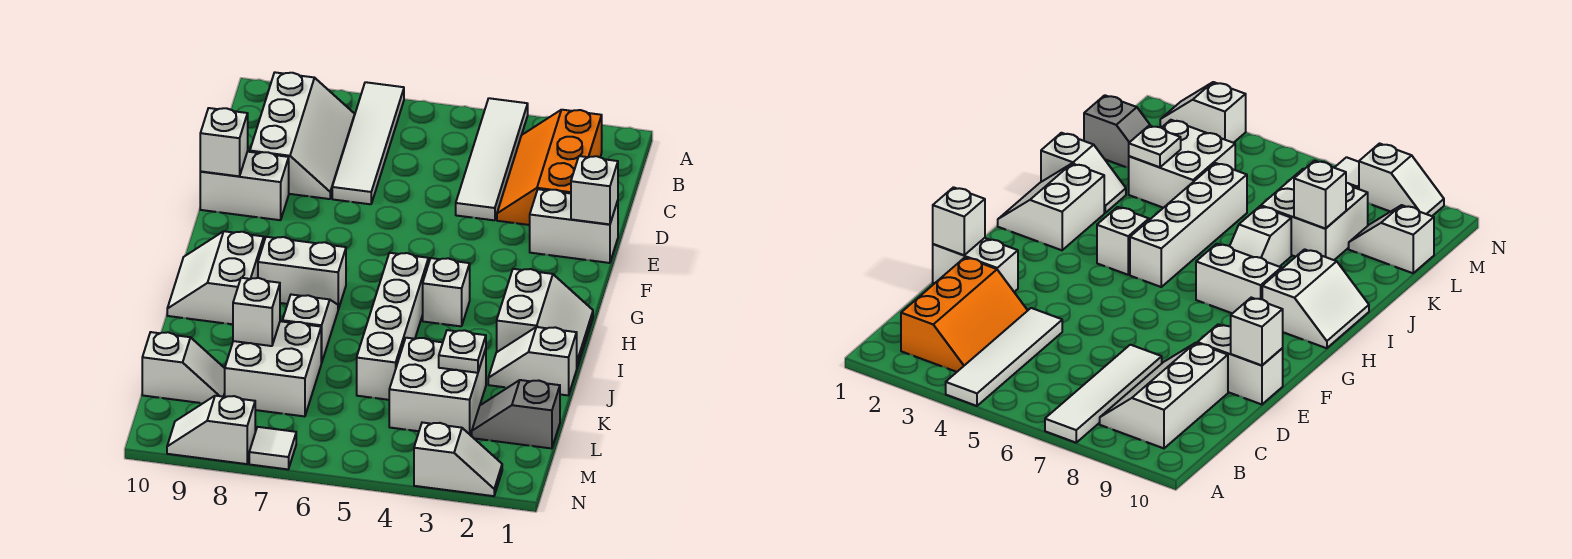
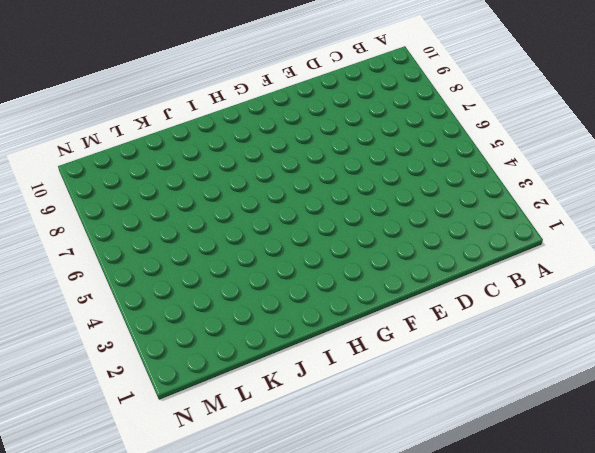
none -> white tile A4:D4 level 1
none -> white tile A7:D7 level 1
none -> orange slope B2:D3 level 1 top 2

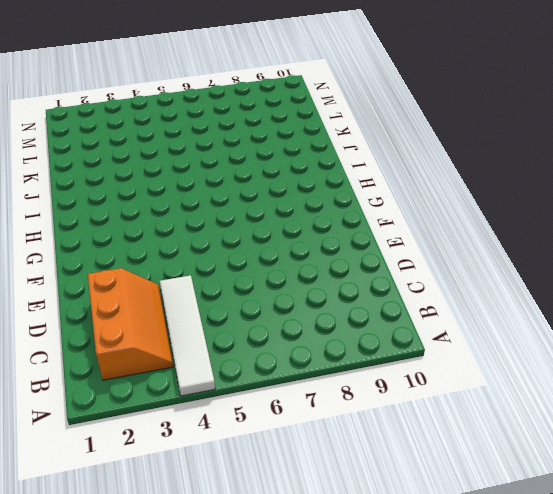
none -> white tile A7:D7 level 1
none -> white slope B8:D9 level 1 top 9
none -> white brick E1:E2 level 1

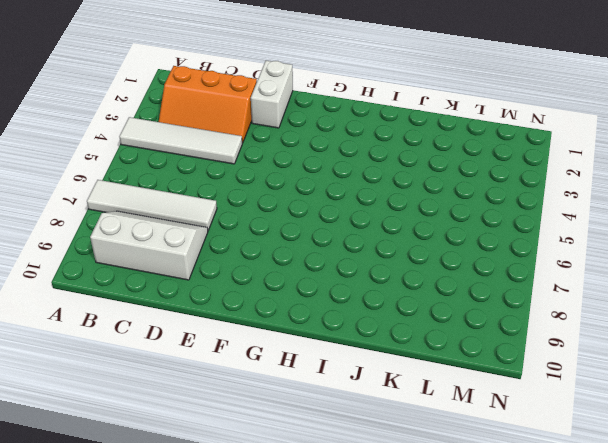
none -> white brick E9:E10 level 1
none -> white slope H1:I2 level 1 top 2
none -> white brick H4 level 1

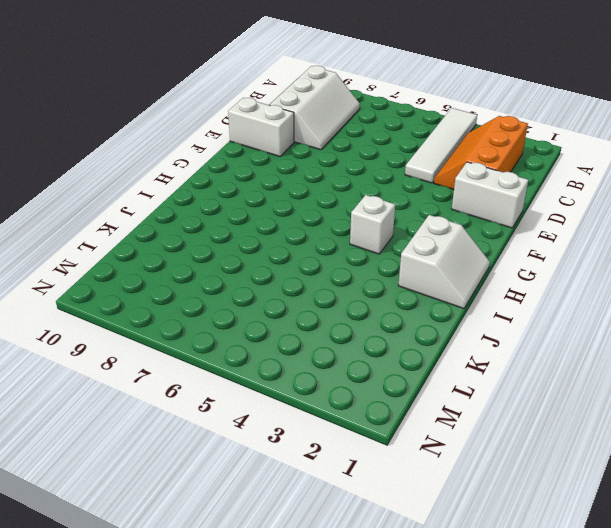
none -> white tile A7:D7 level 1
none -> white brick H5:K5 level 1
none -> white brick H7:H8 level 1

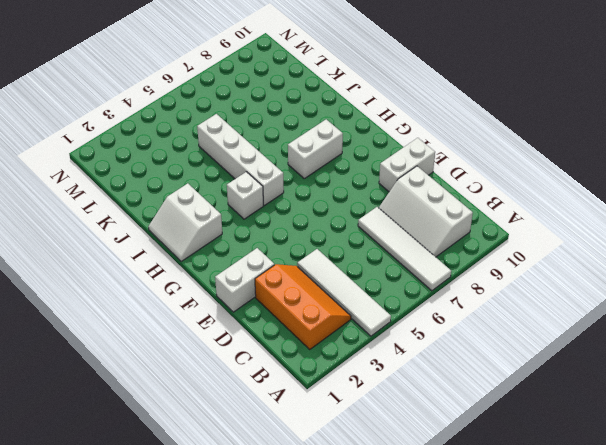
none -> white slope H9:I10 level 1 top 9
none -> white slope I7:J7 level 1 top J
none -> white slope J1:J2 level 1 top 1

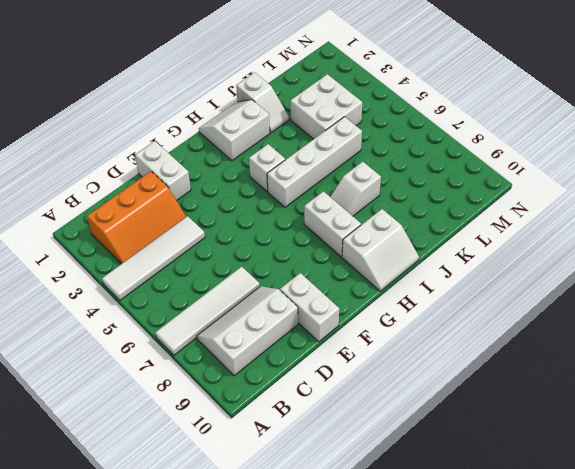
none -> white brick K7:L8 level 1
none -> grey slope L1:L2 level 1 top 1
none -> white slope L9:L10 level 1 top 10

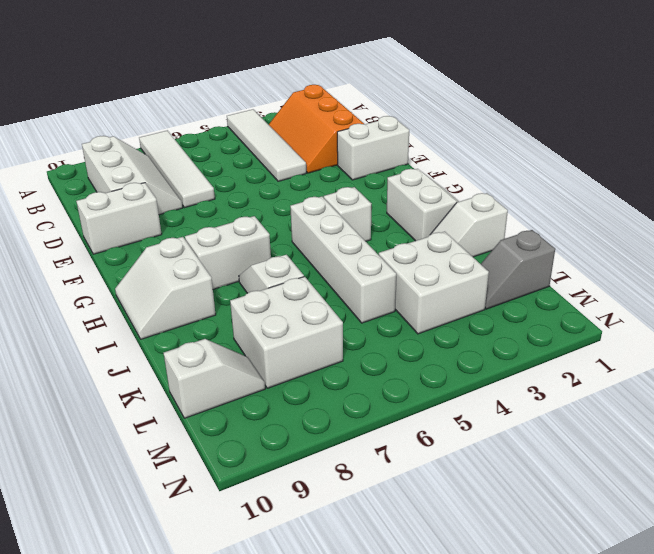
none -> white slope N2:N3 level 1 top 3
none -> white tile N7 level 1
none -> white slope N8:N9 level 1 top 8

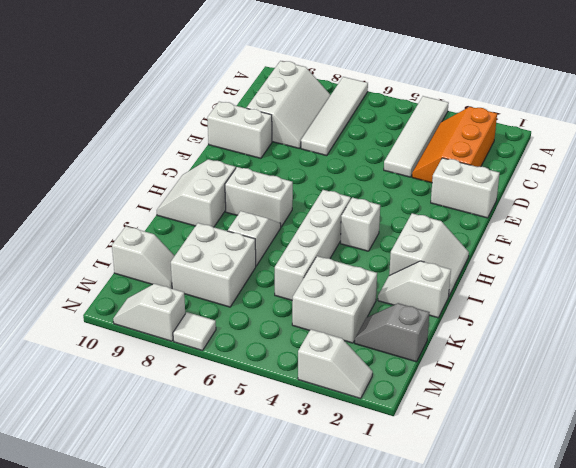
none -> white brick E1 level 2
none -> white brick E10 level 2
none -> white plate K3 level 2

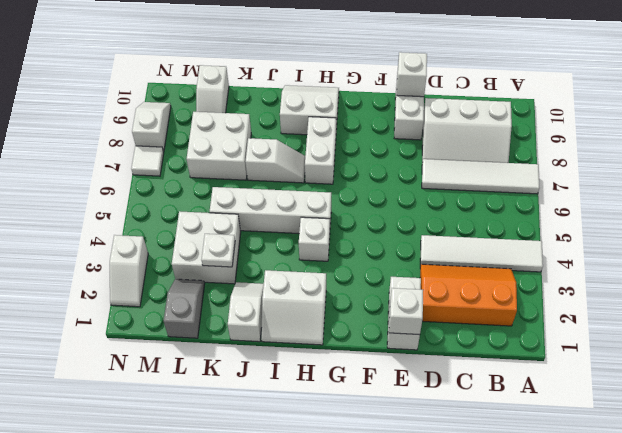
none -> white brick K8 level 2

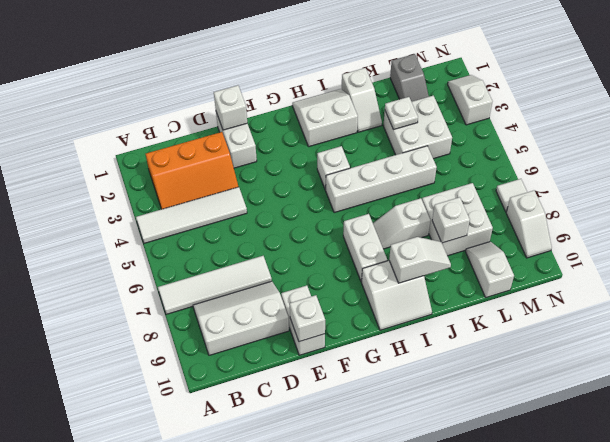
white slope I9:J9 level 2 top I -> none

